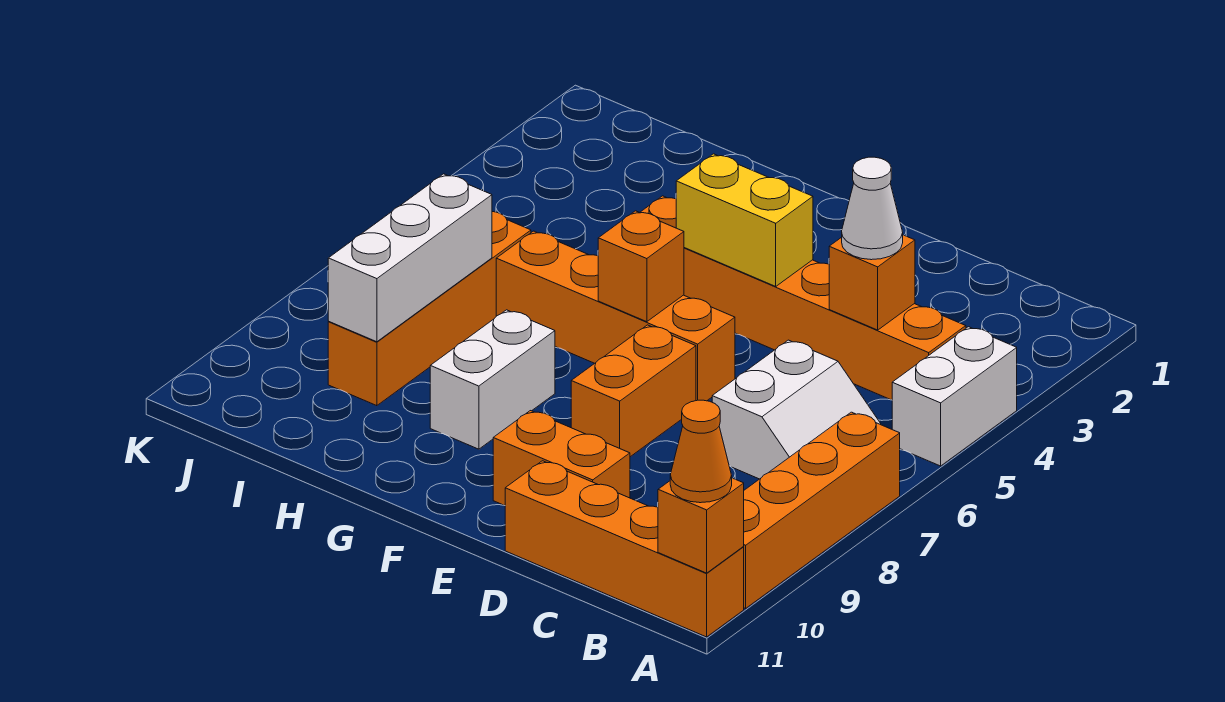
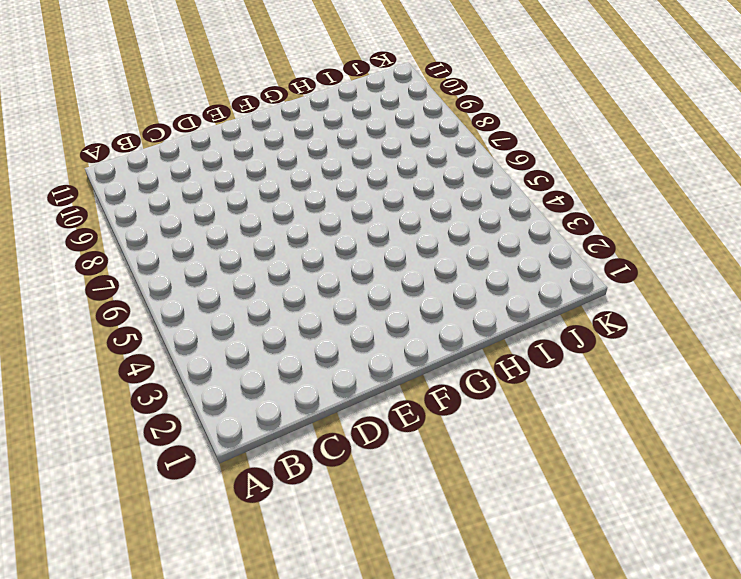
none -> white brick A4:A5 level 1
none -> orange brick A7:A10 level 1
none -> orange brick A11:D11 level 1

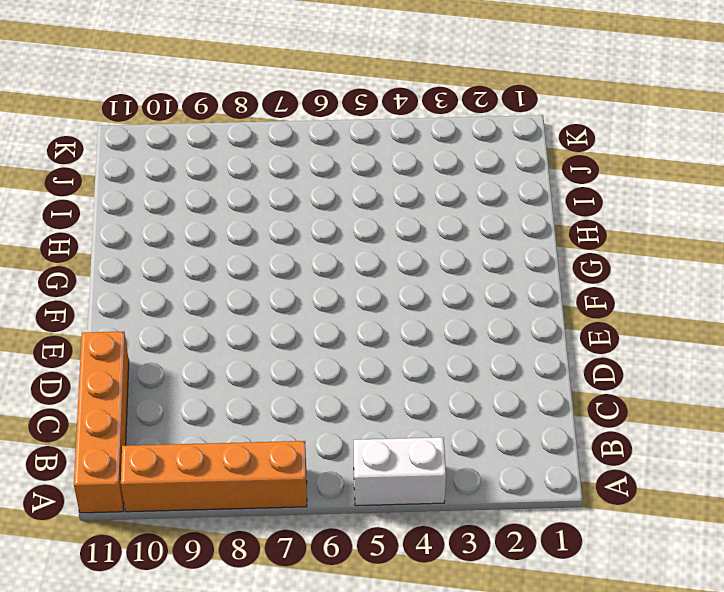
none -> orange brick B4:G4 level 1
none -> white slope B6:C7 level 1 top C
none -> orange brick D10:E10 level 1

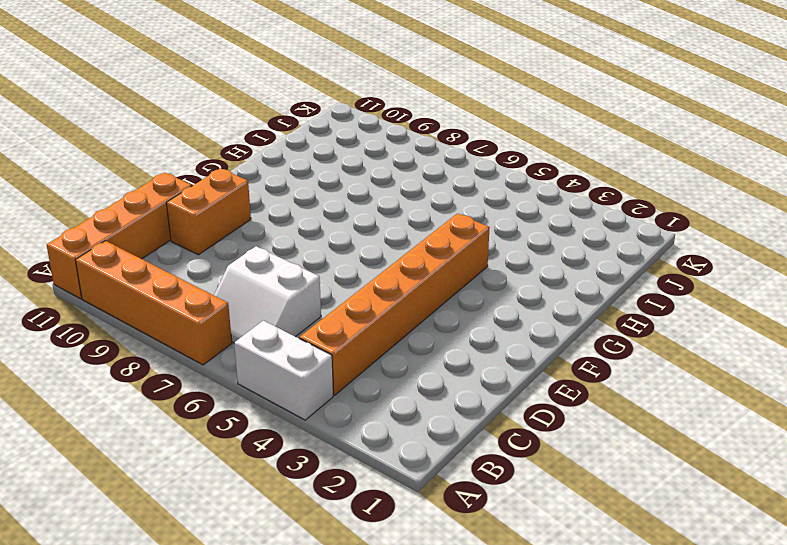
none -> orange brick E6:H6 level 1
none -> orange brick E7:E8 level 1
none -> white brick G8:G9 level 1

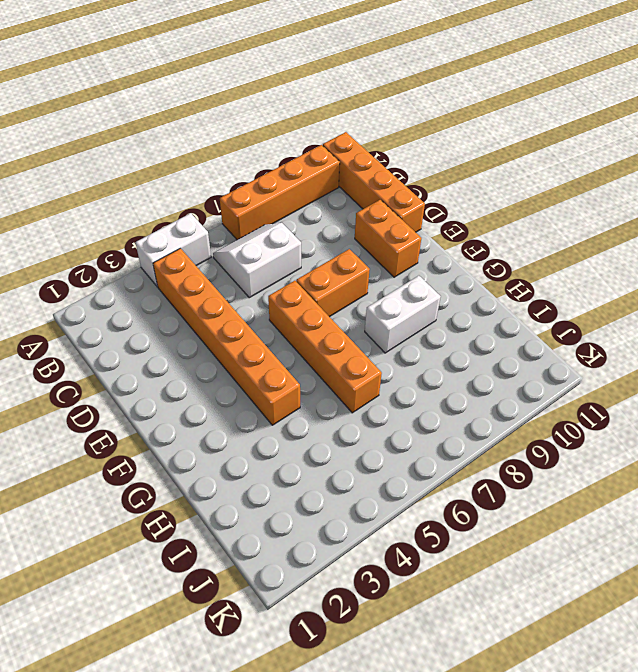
none -> orange brick I6:I9 level 1
none -> orange brick A11 level 2
none -> orange brick C4 level 2

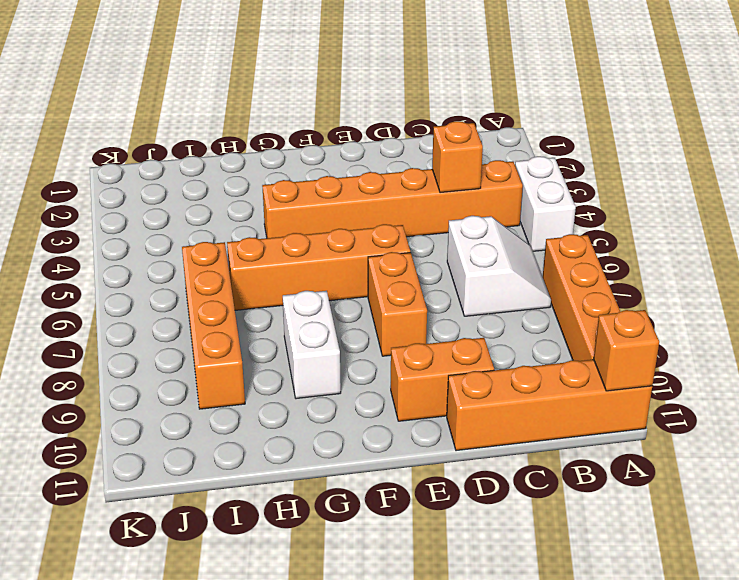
none -> yellow brick E4:F4 level 2
none -> orange brick F6 level 2
none -> white brick I7:I9 level 2

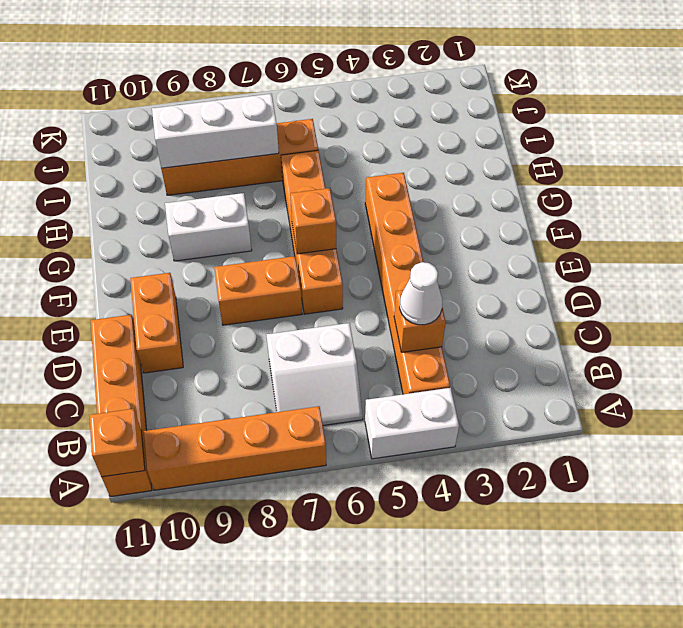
none -> yellow brick E4:F4 level 2
none -> orange cone A11 level 3

